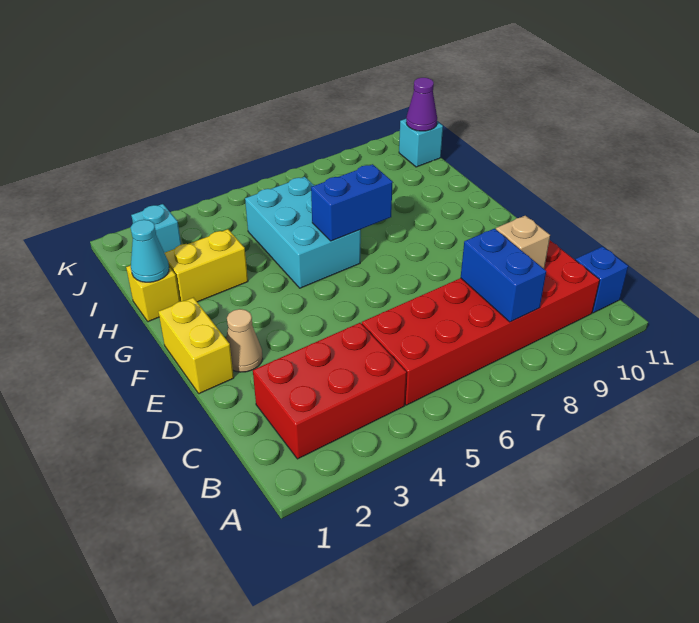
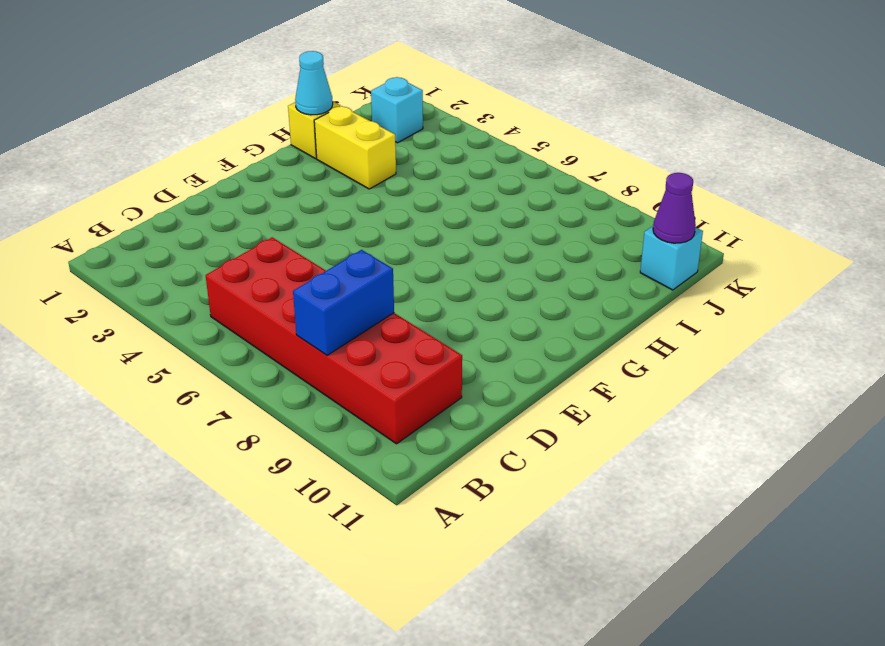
none -> red brick B2:C4 level 1
none -> blue brick B11 level 1
none -> yellow brick E1:F1 level 1

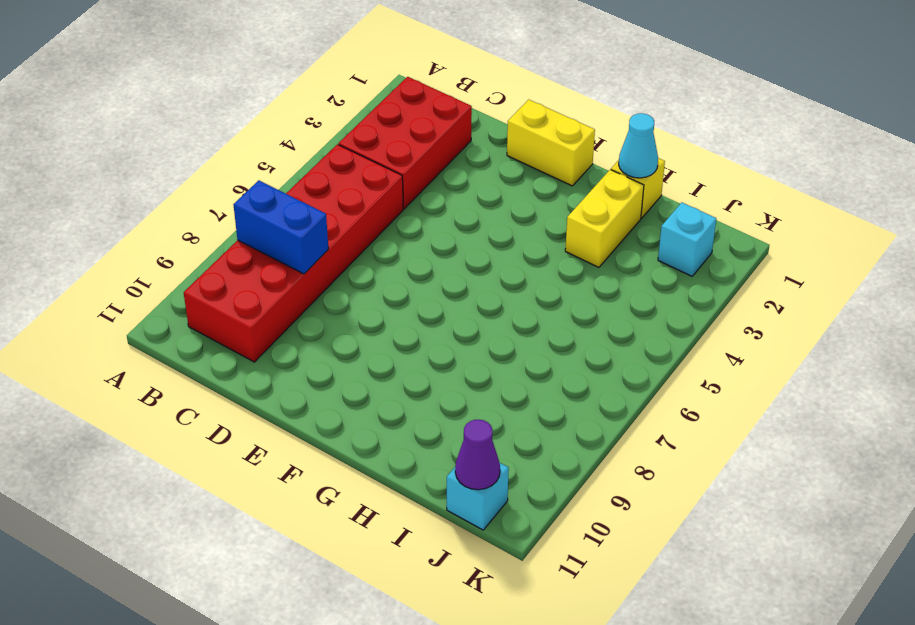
none -> blue brick B11 level 1
none -> tan cone E2 level 1
none -> cyan brick G5:I6 level 1

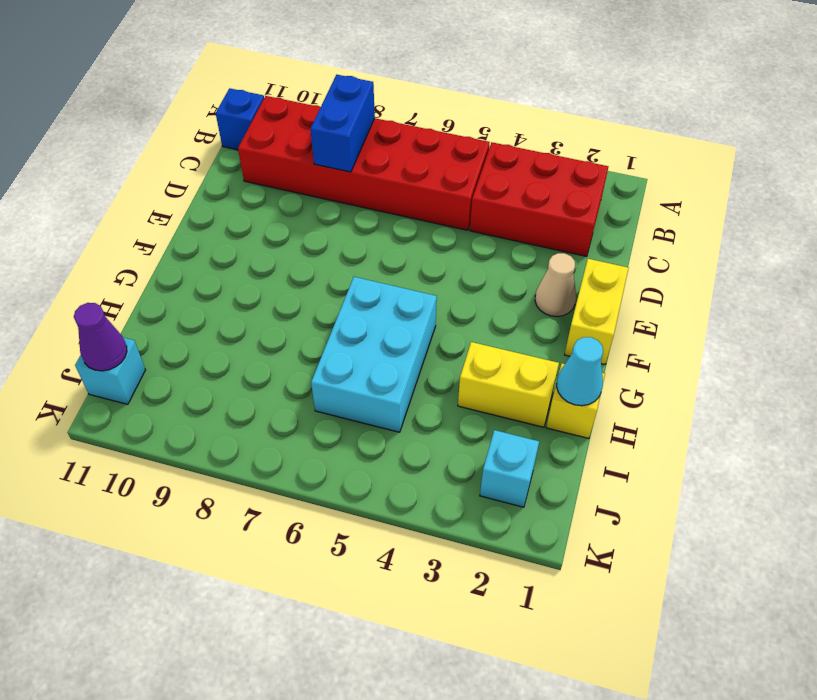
none -> tan brick C9 level 2
none -> blue brick G6:G7 level 2

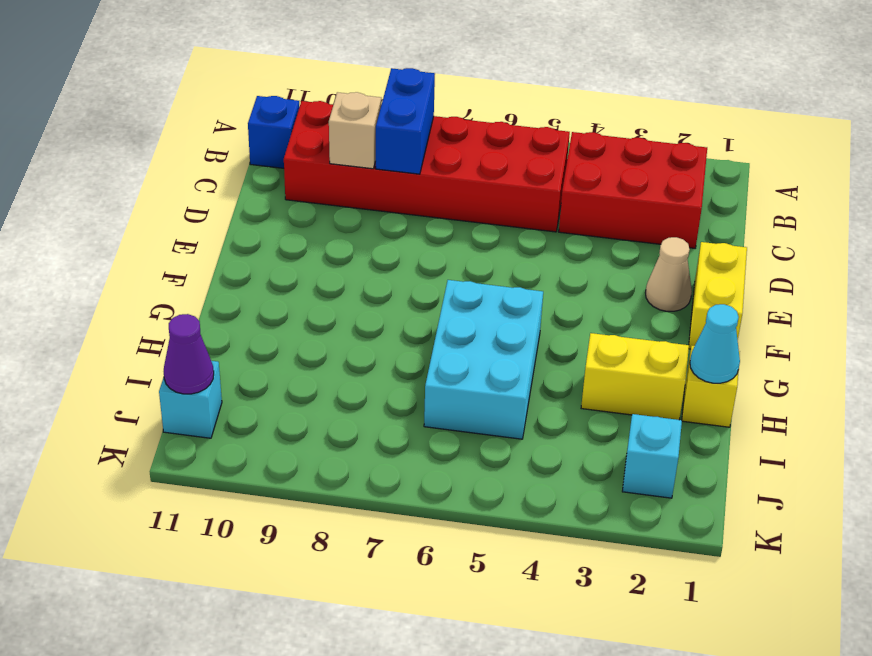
none -> blue brick G6:G7 level 2

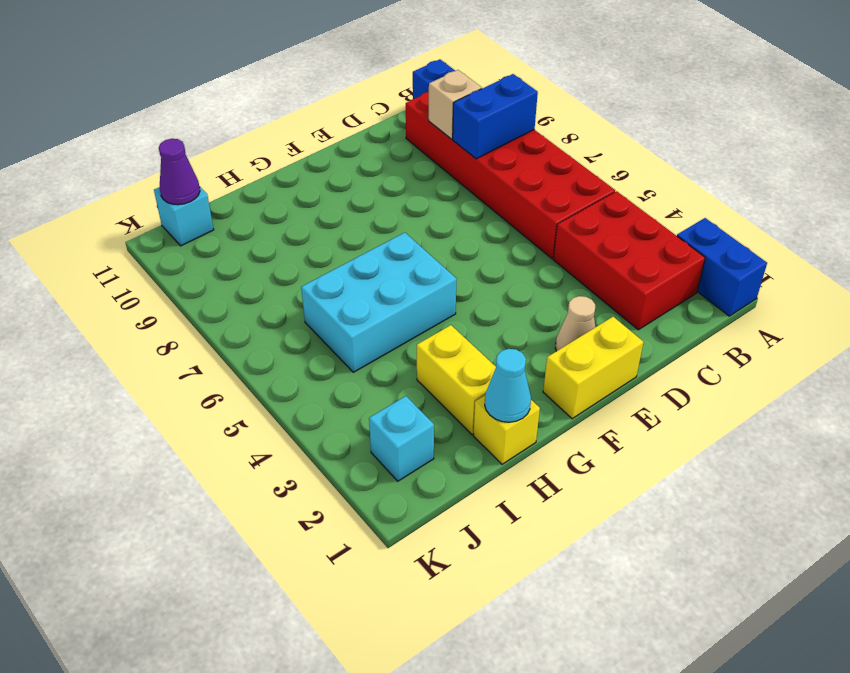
blue brick A1:A2 level 1 -> blue brick G6:G7 level 2

